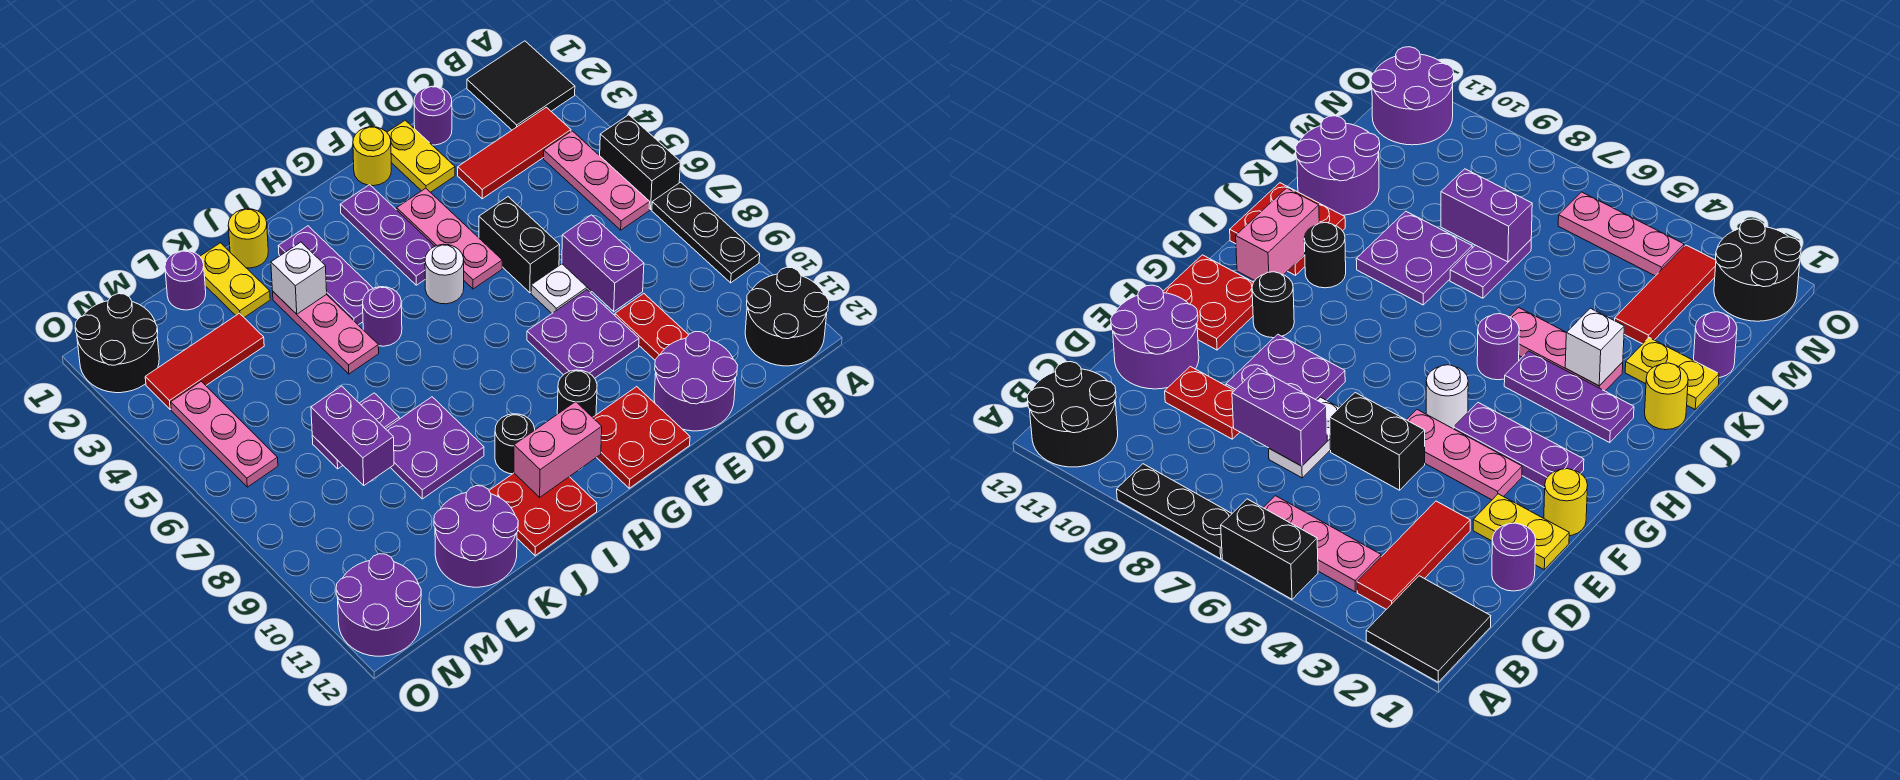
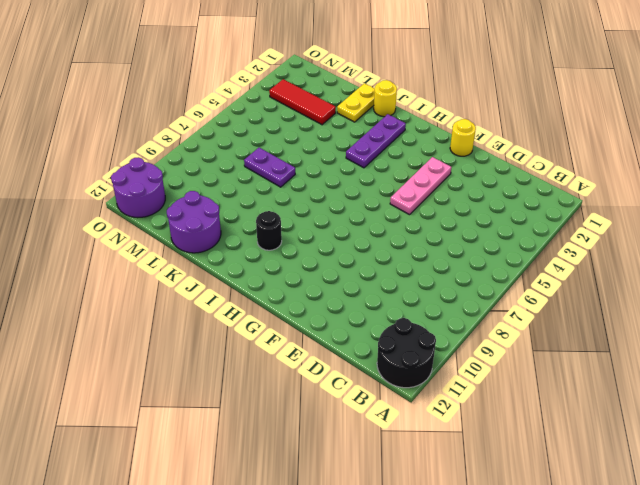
none -> black tile A1:B2 level 1
none -> black brick A5:A6 level 1
none -> black plate A7:A9 level 1
none -> red tile B3:D3 level 1

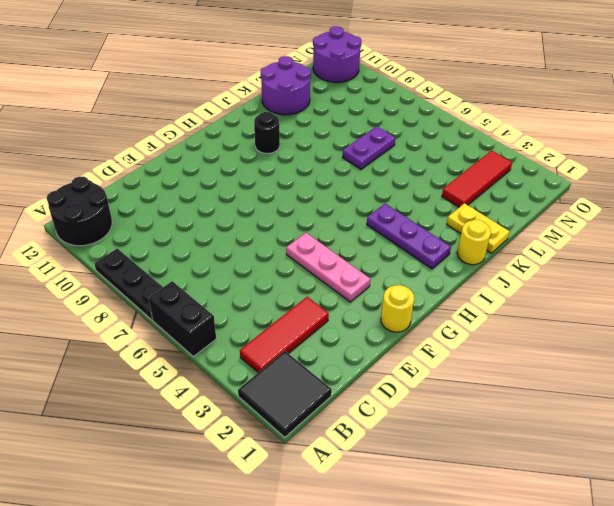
none -> pink plate B4:B6 level 1
none -> purple round brick D1 level 1
none -> white plate D7:E7 level 1
none -> red plate D9:D10 level 1

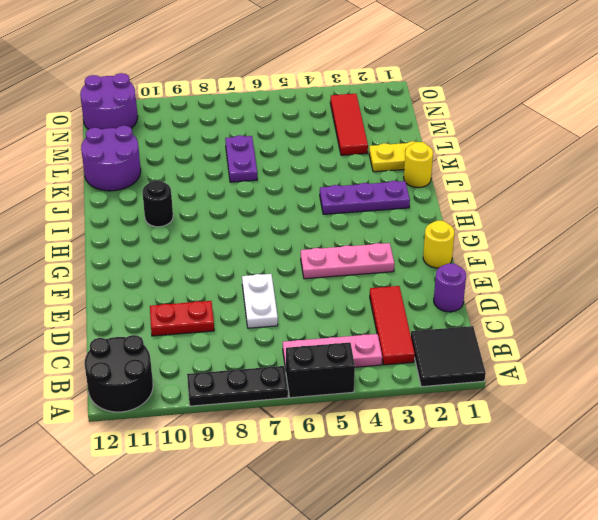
none -> purple round brick D11:E12 level 1
none -> yellow plate E1:E2 level 1
none -> black brick E5:E6 level 1
none -> purple plate E8:F9 level 1

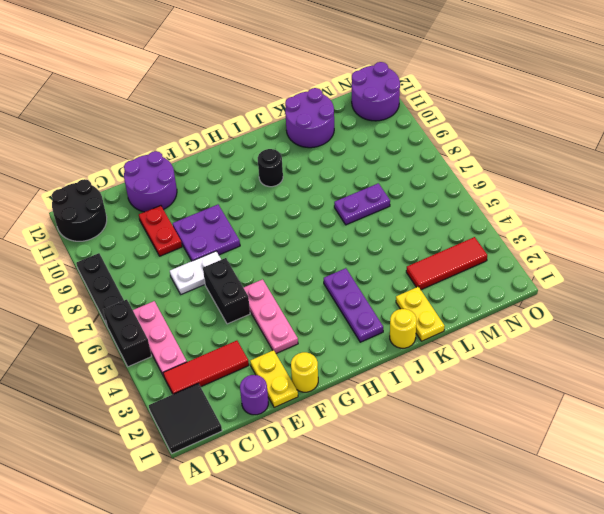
none -> red plate F11:G12 level 1
none -> purple plate G2:G4 level 1
none -> white round brick G5 level 1
none -> black round brick G10 level 1

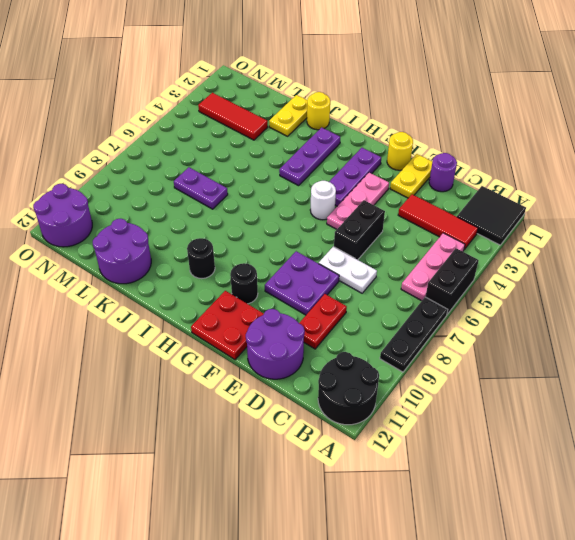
none -> purple round brick I5 level 1
none -> red plate I11:J12 level 1
none -> pink plate J3:J5 level 1
none -> purple plate J8:K9 level 1

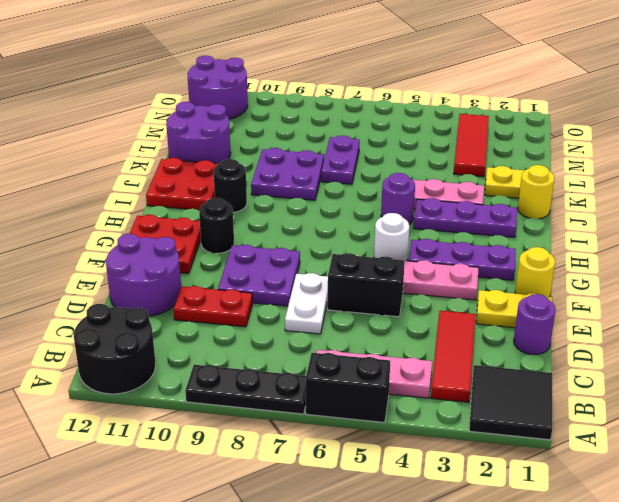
none -> purple round brick L1 level 1
none -> black round brick N1:O2 level 1
none -> pink plate N4:N6 level 1
none -> purple brick D7:D8 level 2

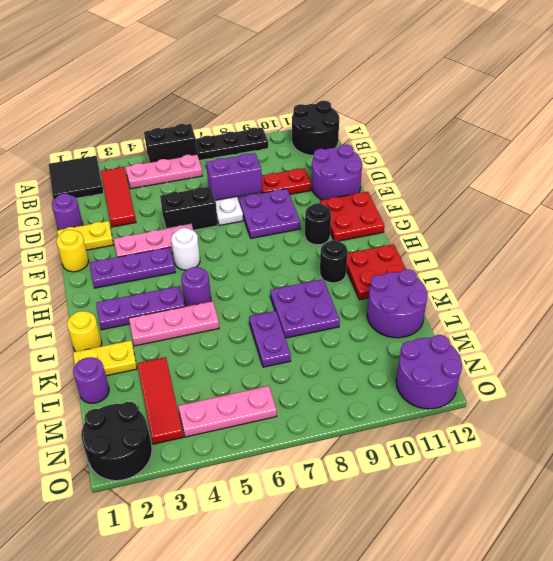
none -> pink brick H11:I11 level 2
none -> white brick J3 level 2
none -> purple brick L7:L8 level 2

